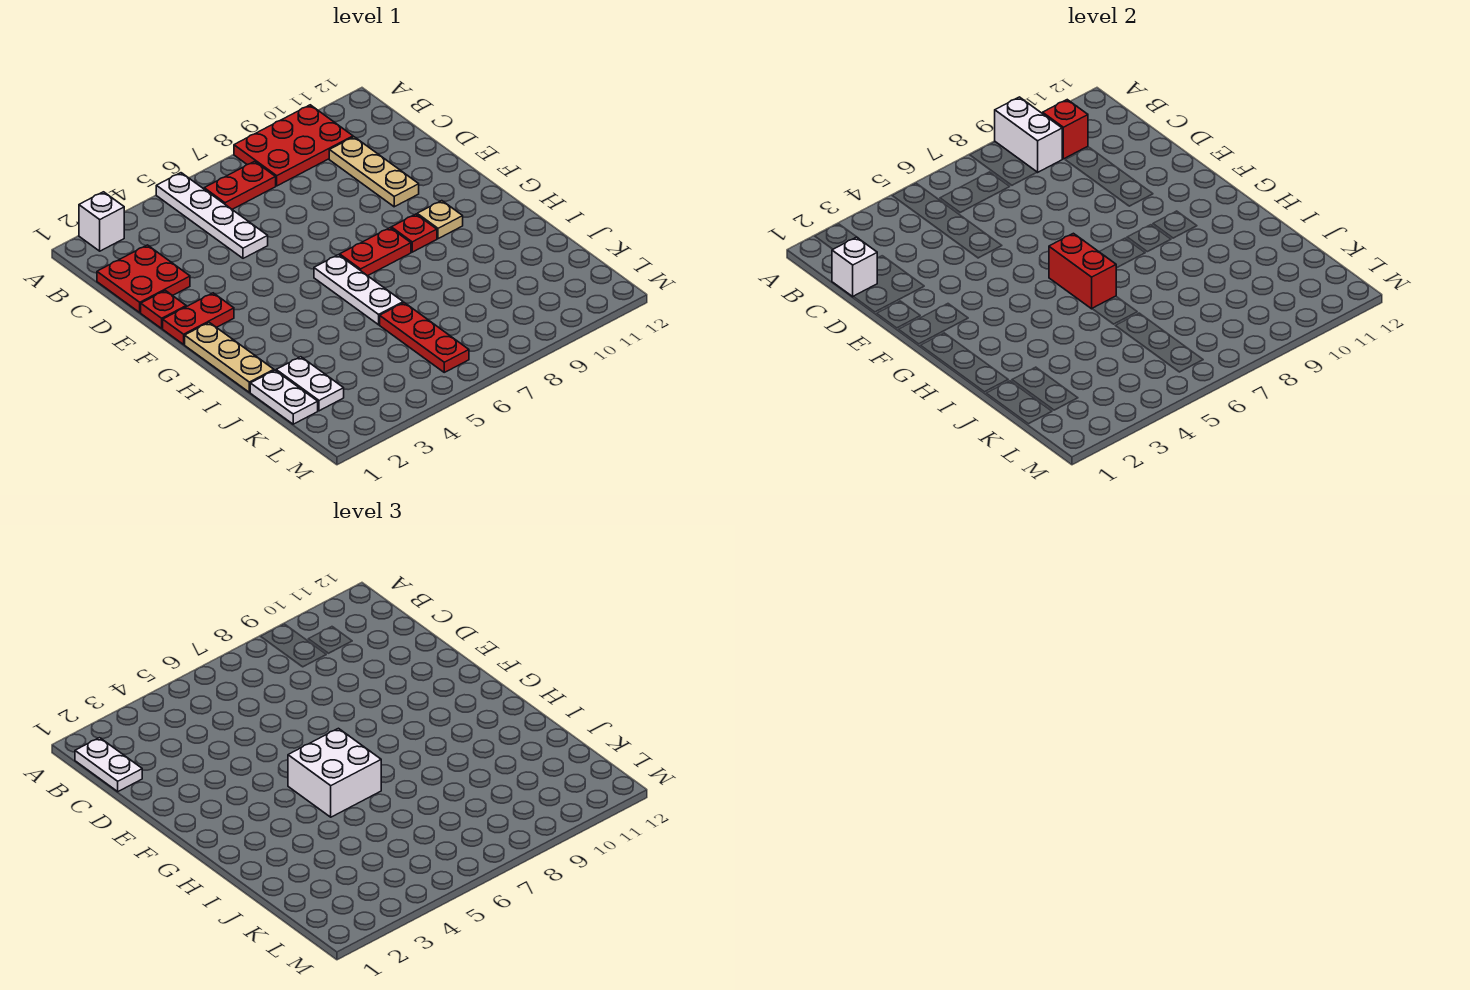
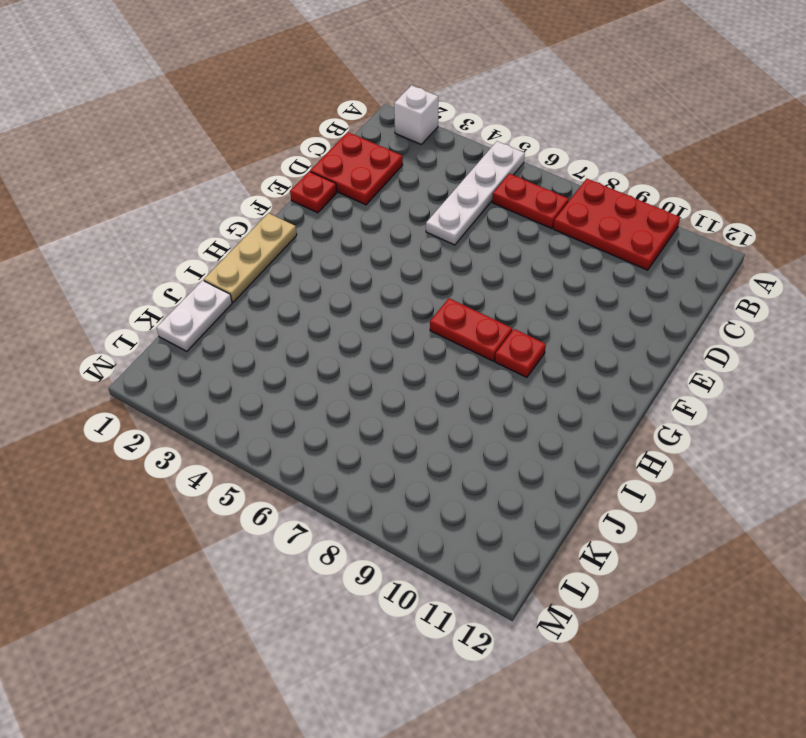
none -> tan plate C10:E10 level 1
none -> red plate F1:F2 level 1
none -> white plate G6:I6 level 1

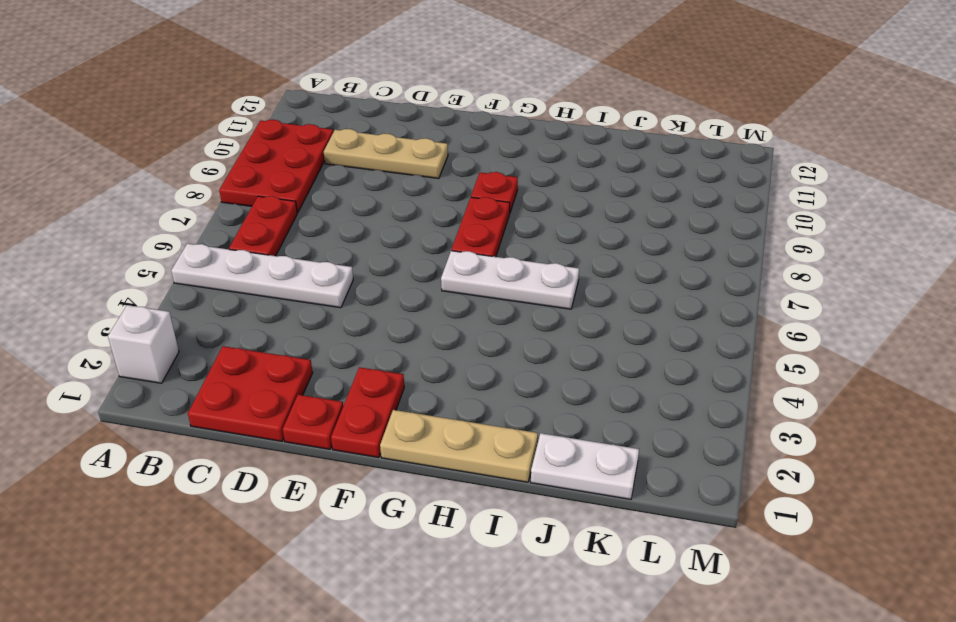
none -> tan plate G10 level 1
none -> white plate J2:K2 level 1
none -> red plate J6:L6 level 1

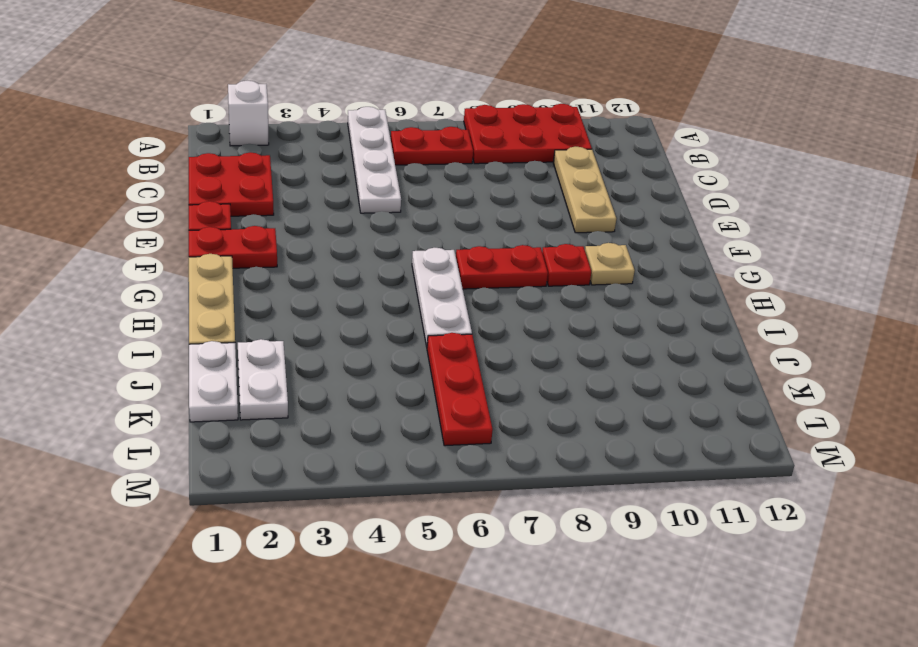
none -> white brick A9:B9 level 2
none -> red brick B10 level 2
none -> white brick C1 level 2

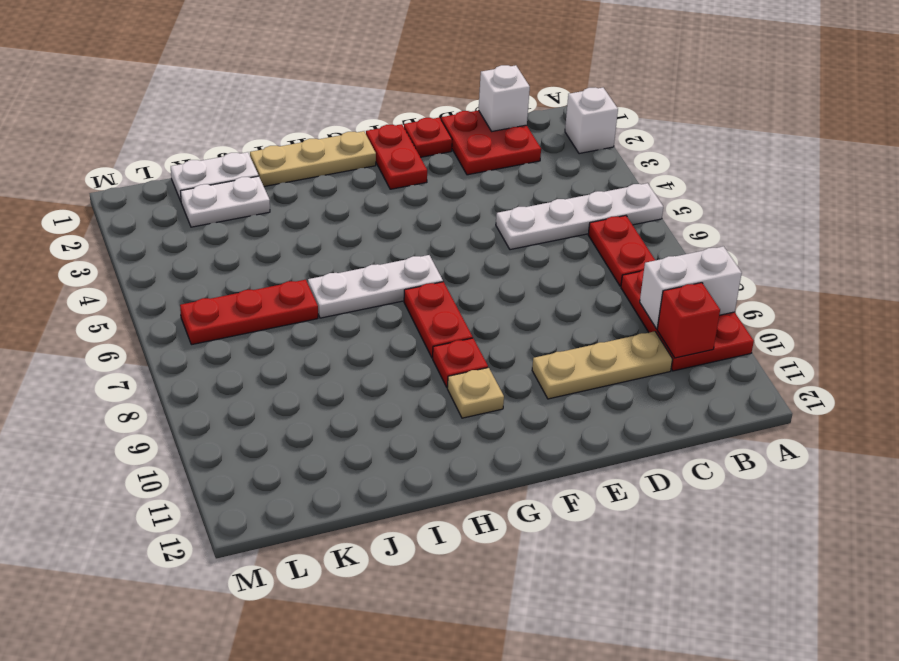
none -> red brick G6:H6 level 2
none -> white plate B1:C1 level 3
none -> white brick G5:H6 level 3

